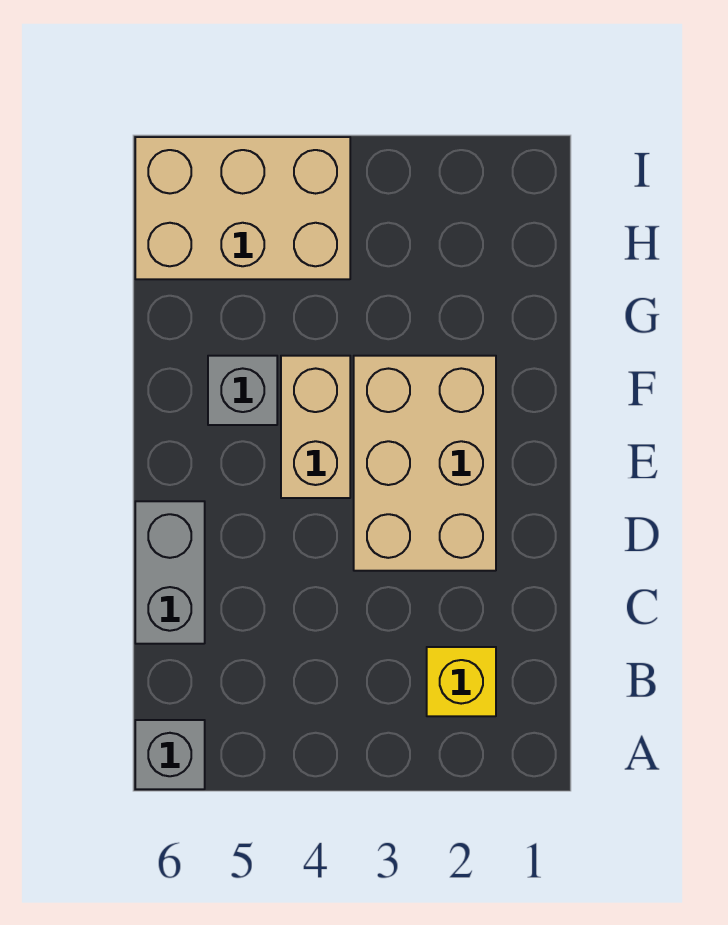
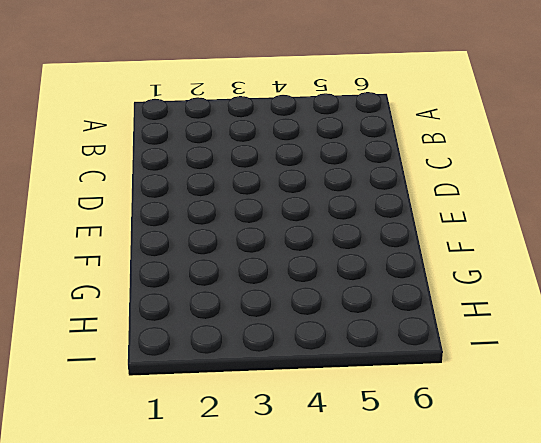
none -> grey brick A6 level 1
none -> yellow brick B2 level 1

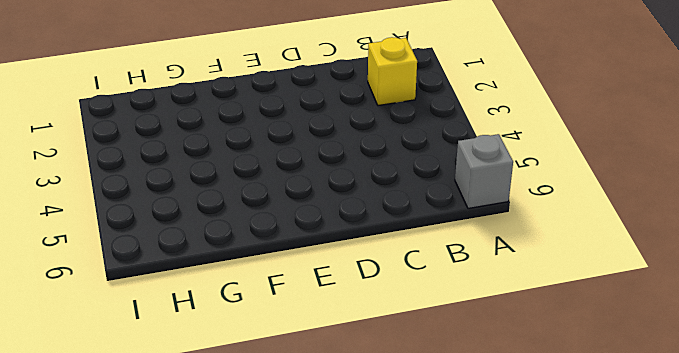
none -> grey brick C6:D6 level 1
none -> tan brick D2:F3 level 1

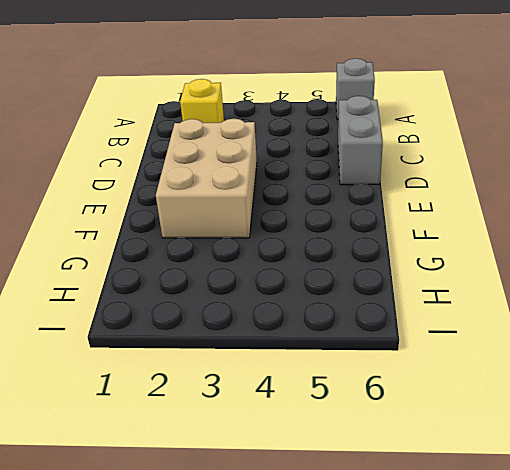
none -> tan brick E4:F4 level 1
none -> grey brick F5 level 1

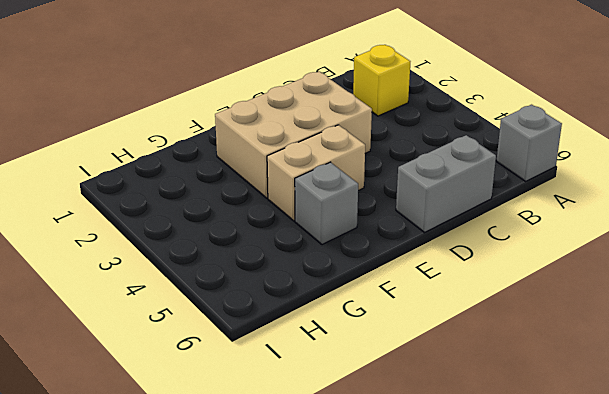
none -> tan brick H4:I6 level 1

